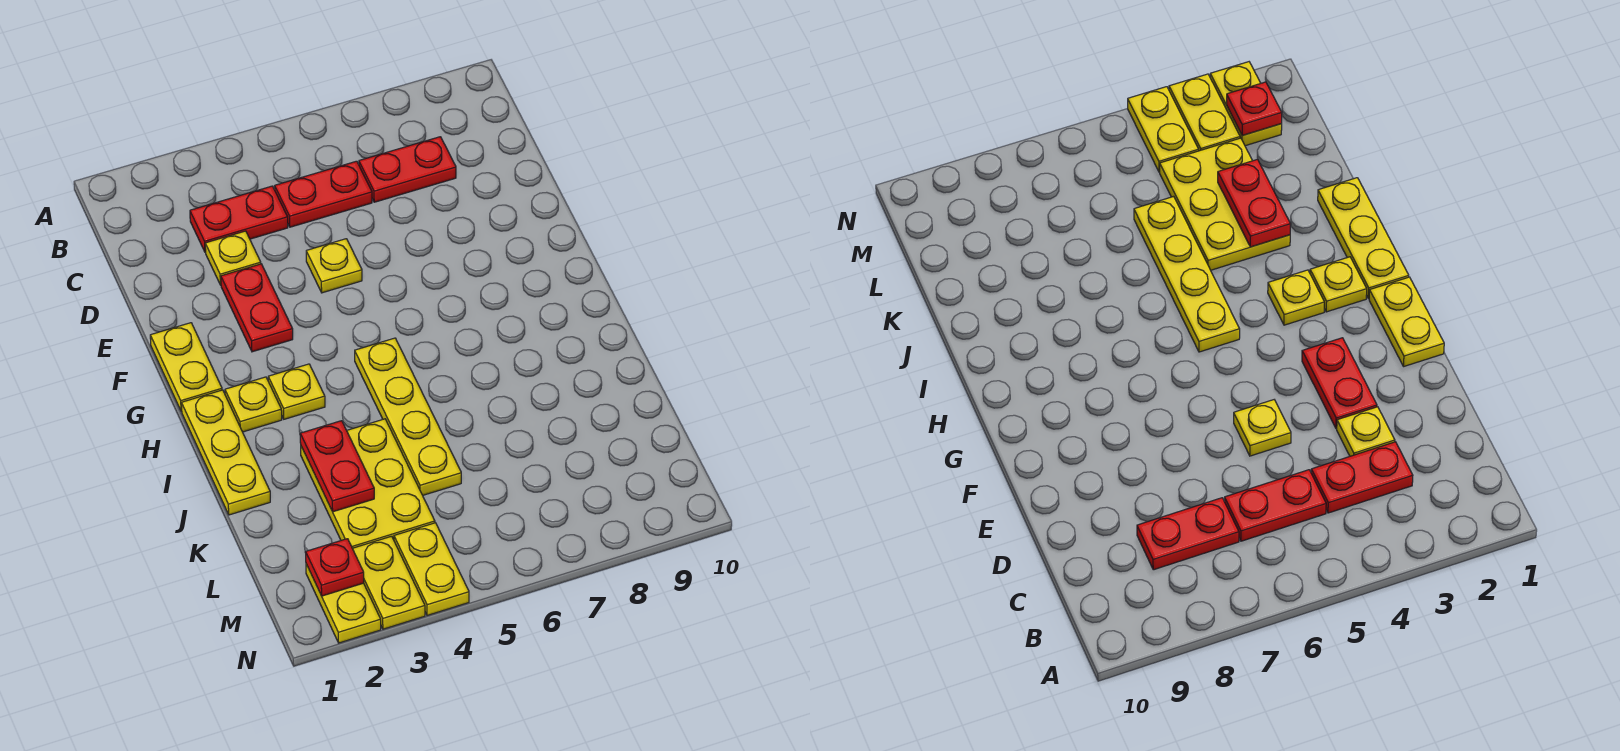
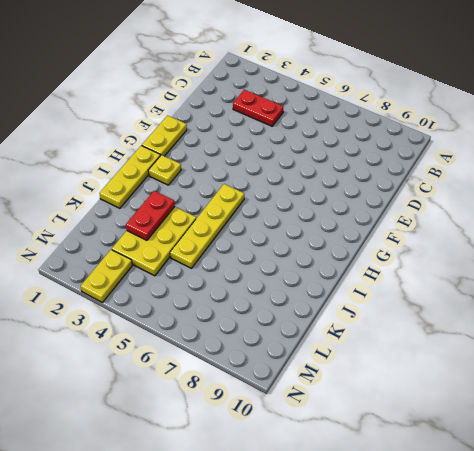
none -> red plate C5:C6 level 1
none -> red plate C7:C8 level 1
none -> yellow plate D3 level 1

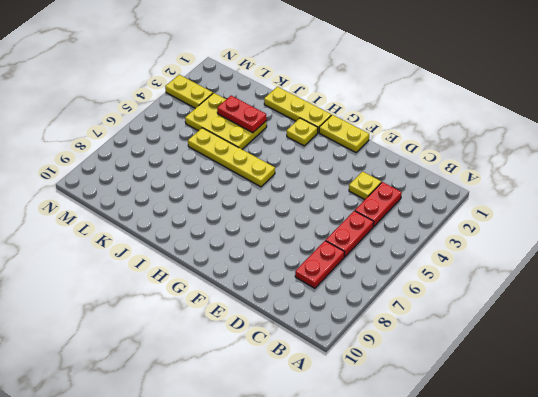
none -> red plate E3:F3 level 1
none -> yellow plate E5 level 1
none -> yellow plate H3 level 1

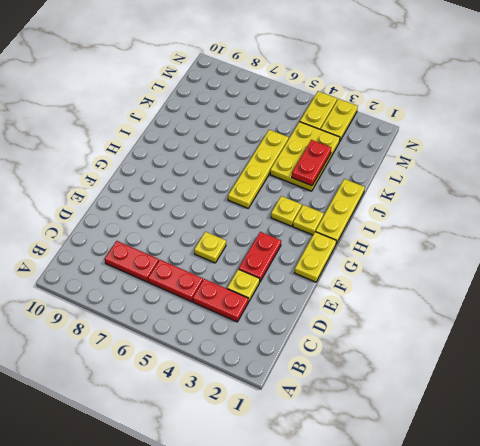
none -> yellow plate M2:N2 level 1
none -> red plate M2 level 2

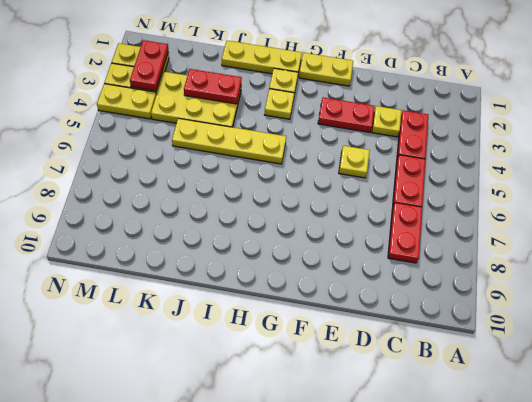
red plate M2:M3 level 2 -> red plate M2 level 2

